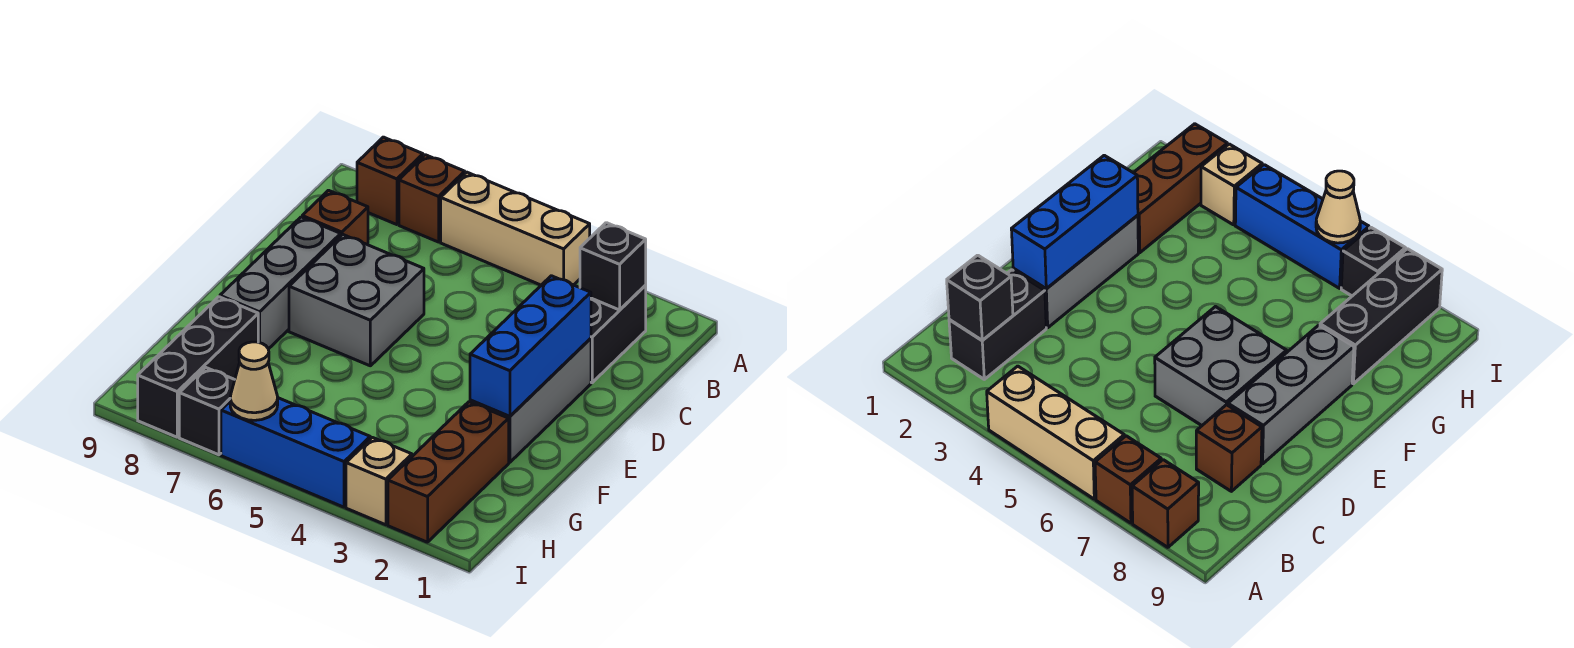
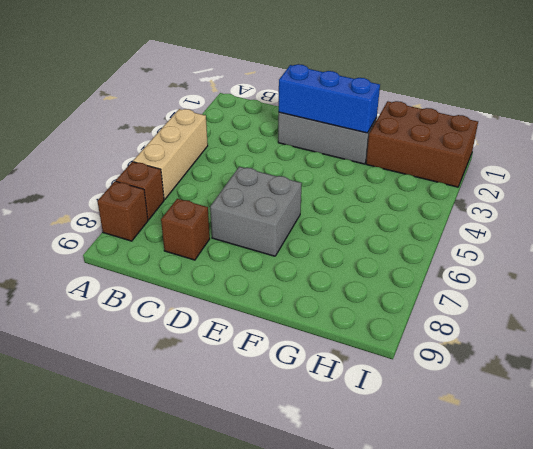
brown brick G1:I2 level 1 -> brown brick G2:I2 level 1
none -> black brick B2:C2 level 1
none -> grey brick D8:F8 level 1
none -> black brick G8:I8 level 1

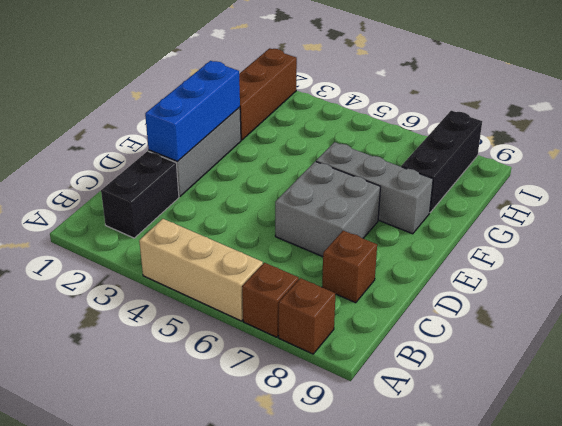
grey brick F6:F8 level 1 -> grey brick D8:F8 level 1
none -> tan brick I3 level 1
none -> blue brick I4:I6 level 1
none -> black brick I7 level 1

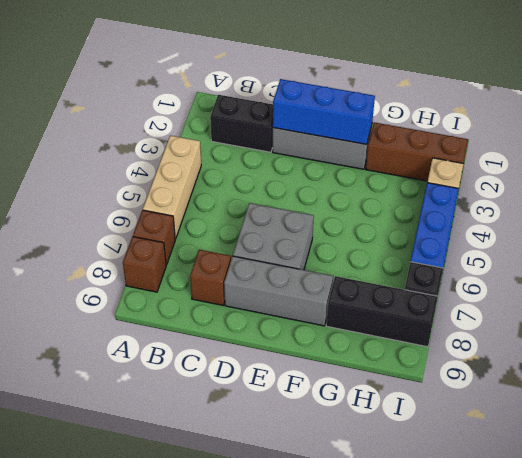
none -> black brick B2 level 2
none -> tan cone I6 level 2

